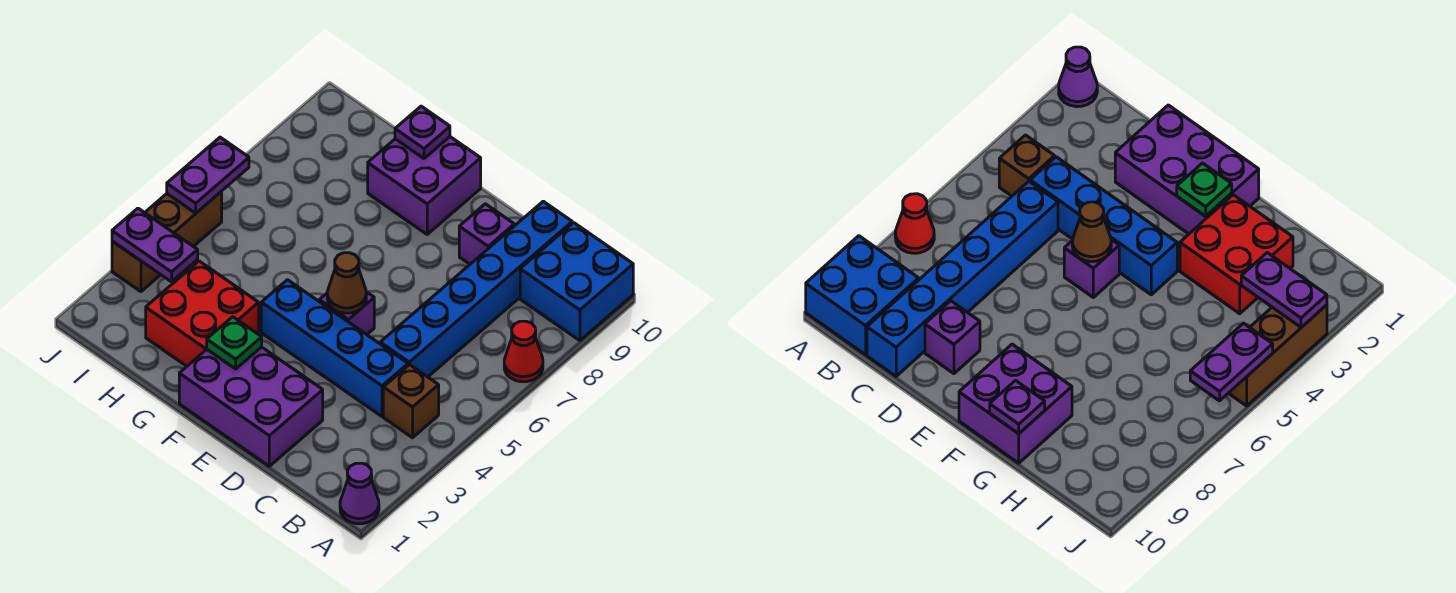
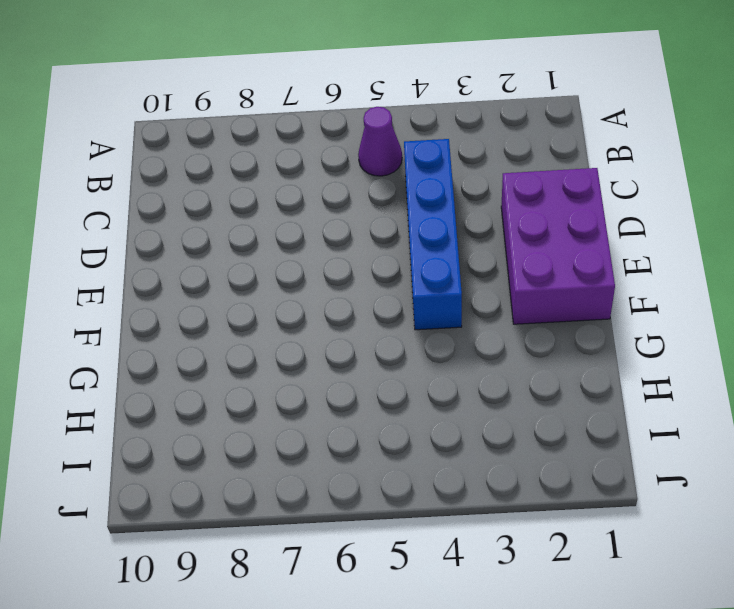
purple cone B5 level 1 -> purple cone A1 level 1
none -> red cone A7 level 1
none -> blue brick A9:B10 level 1
none -> brown brick B4 level 1

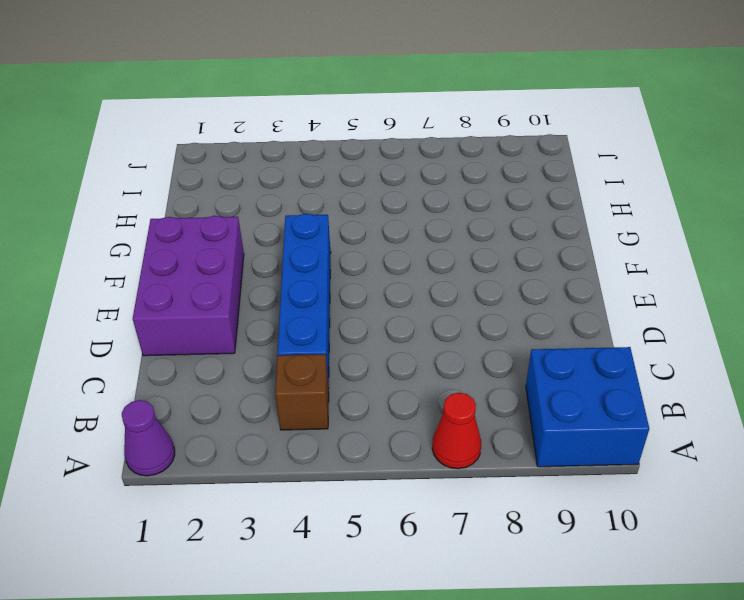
none -> blue brick C5:C10 level 1
none -> purple brick D9 level 1
none -> purple brick E5 level 1

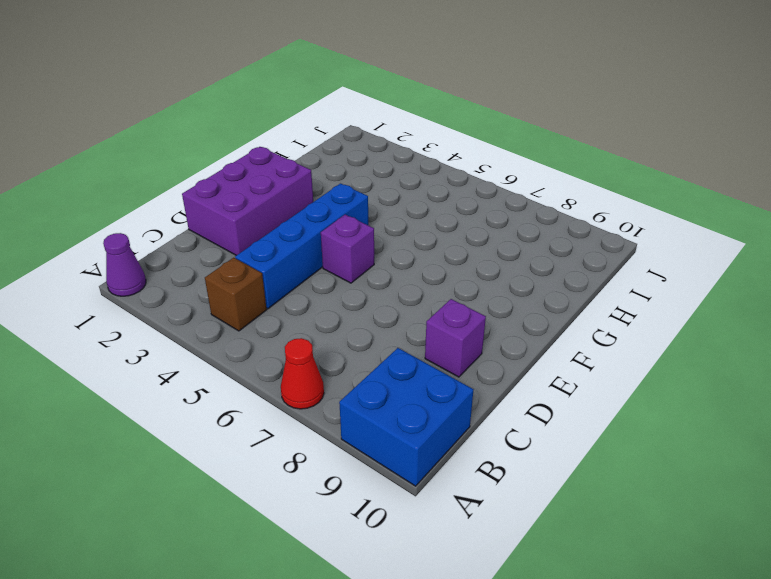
none -> blue brick C5:C10 level 1
none -> purple brick F9:G10 level 1
none -> red brick G2:H3 level 1

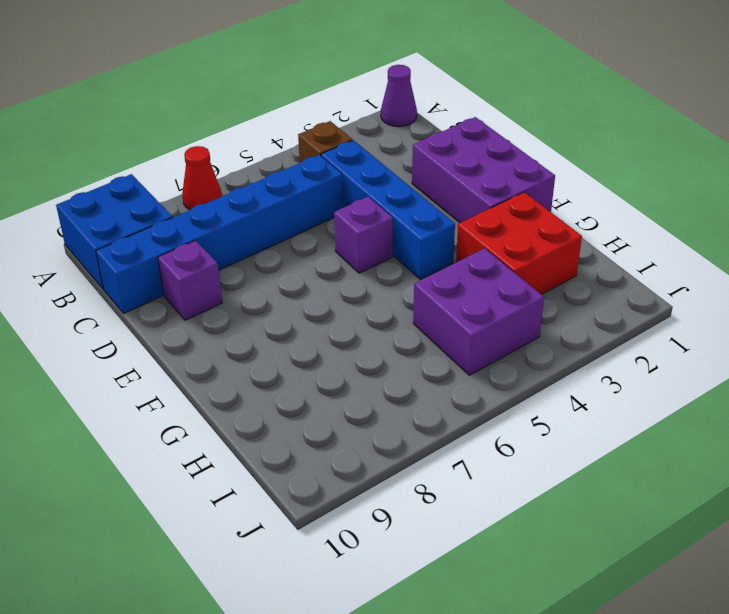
purple brick H4:I5 level 1 -> purple brick F9:G10 level 1
none -> brown brick J3:J5 level 1
none -> brown cone E5 level 2
none -> green plate F2 level 2

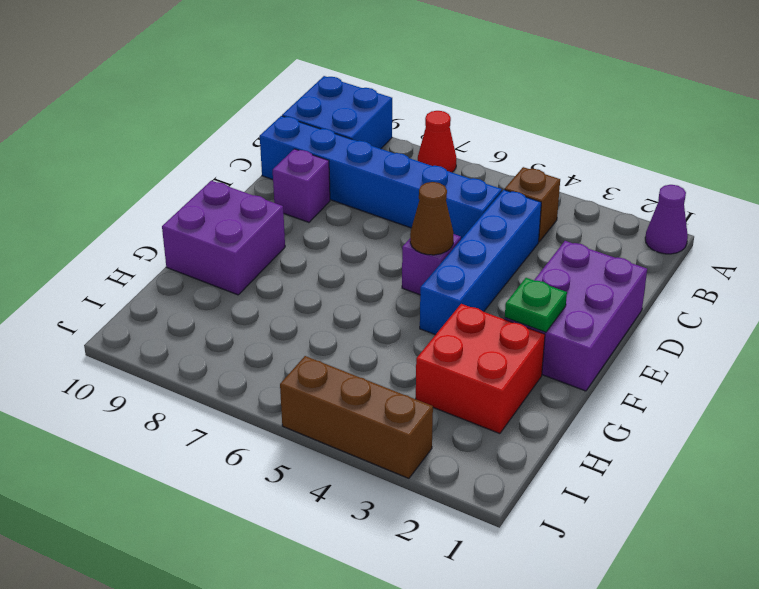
none -> purple plate G10 level 2
none -> purple plate I3:J3 level 2
none -> purple plate J5:J6 level 2

